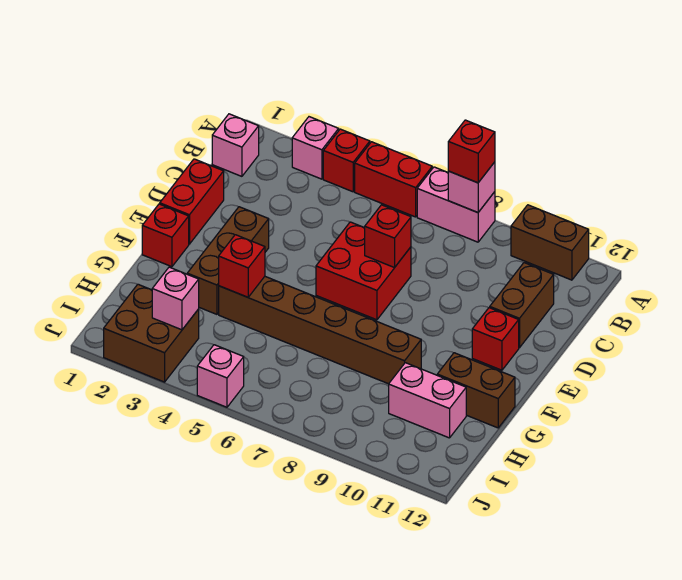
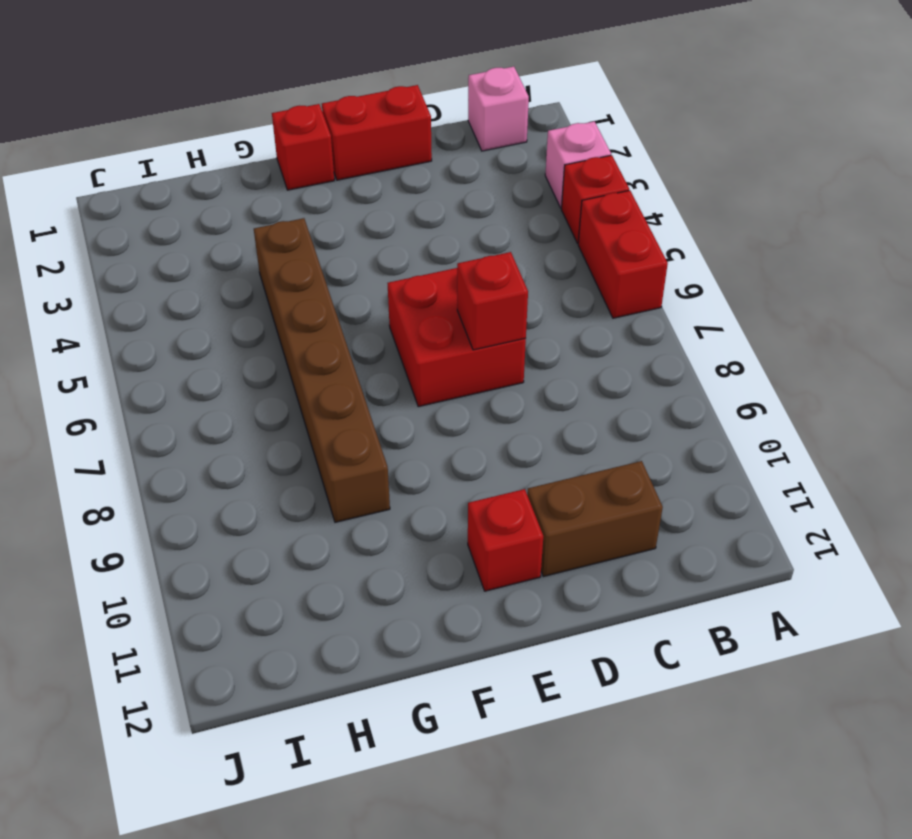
none -> pink brick A7:A8 level 1
none -> brown brick A10:A11 level 1
none -> brown brick E3:G3 level 1

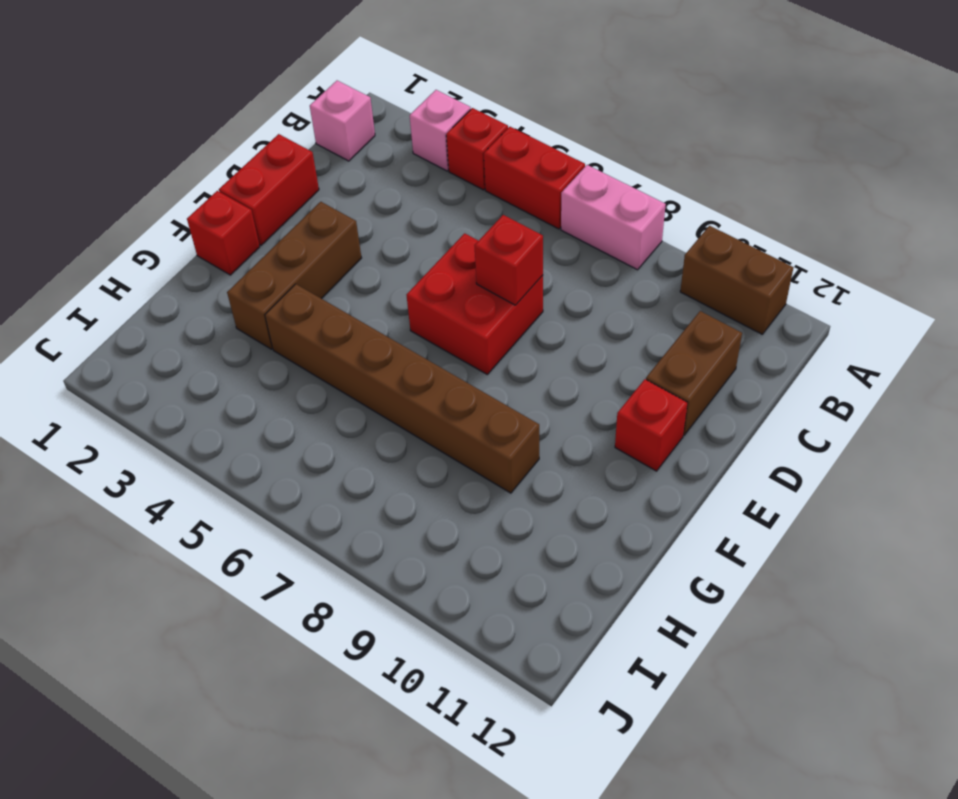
none -> brown brick G11:G12 level 1
none -> pink brick H10:H11 level 1
none -> brown brick I2:J3 level 1

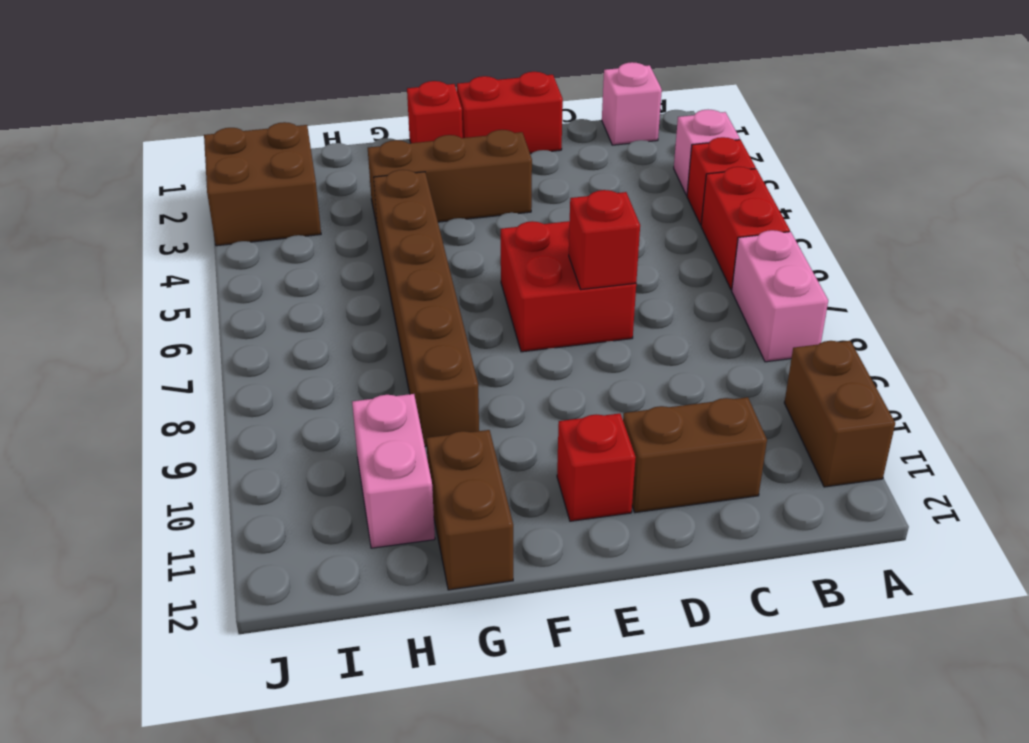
none -> pink brick J5 level 1
none -> pink brick A8 level 2
none -> red brick G4 level 2

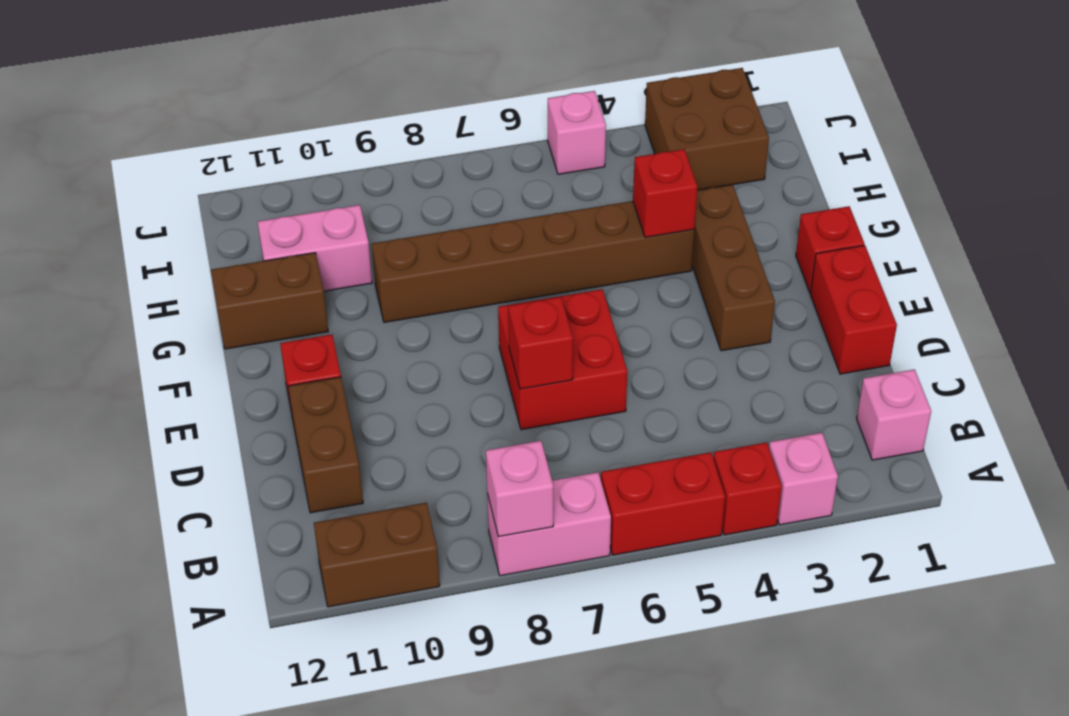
none -> pink brick I3 level 2
none -> red brick A8 level 3

